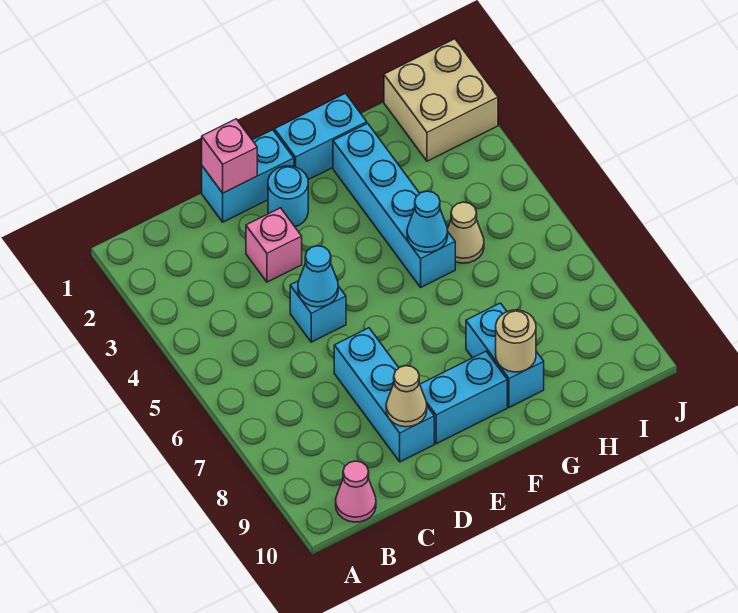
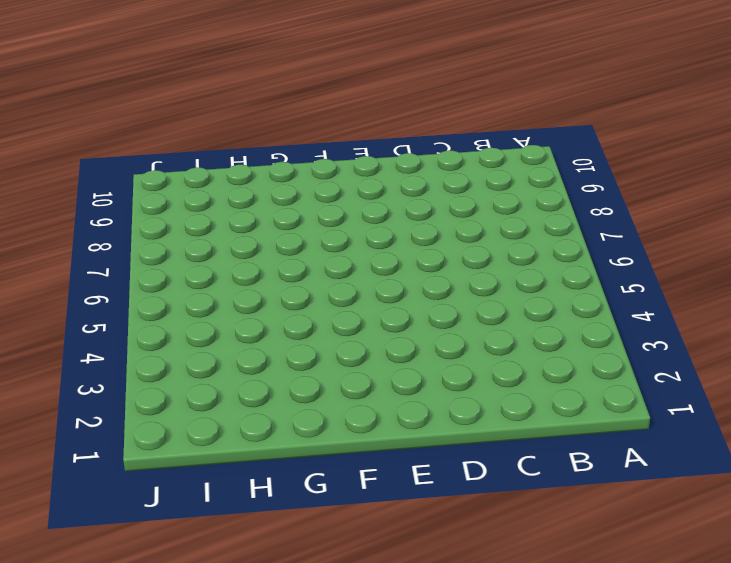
none -> pink cone B10 level 1
none -> cyan brick D1:E1 level 1
none -> pink brick D3 level 1

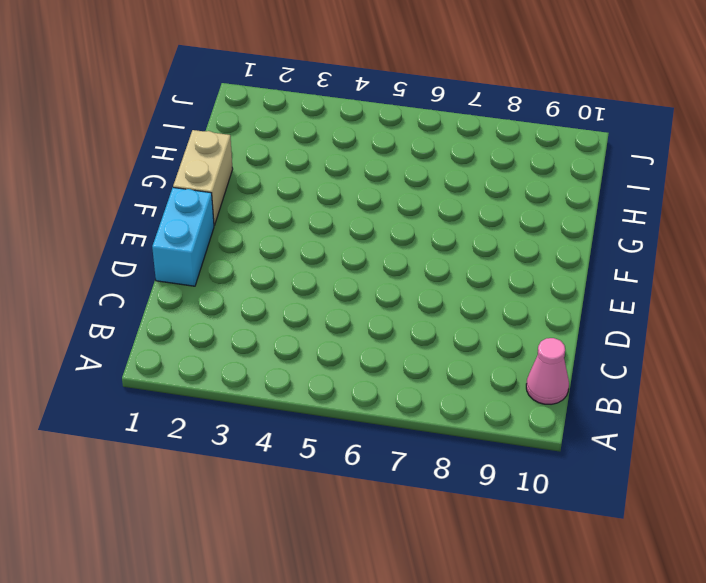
tan brick F1:G1 level 1 -> cyan brick F1:G1 level 1
none -> pink brick D3 level 1
none -> cyan brick D5 level 1
none -> cyan brick D7:D9 level 1

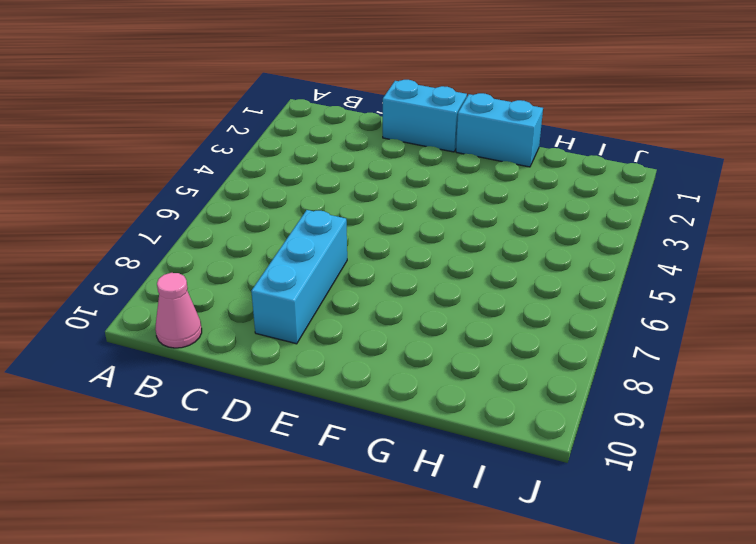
none -> pink brick D3 level 1
none -> cyan brick D5 level 1
none -> cyan round brick E2 level 1

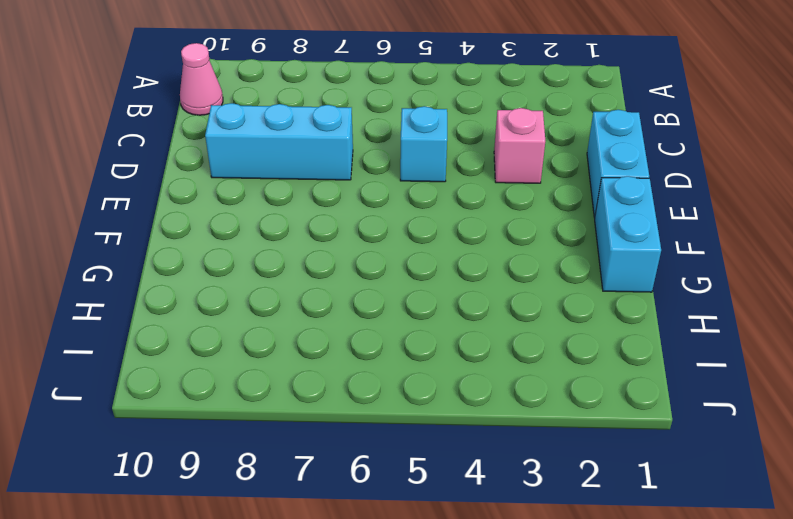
none -> cyan round brick E2 level 1
none -> cyan brick E9:F9 level 1
none -> cyan brick G2:G5 level 1

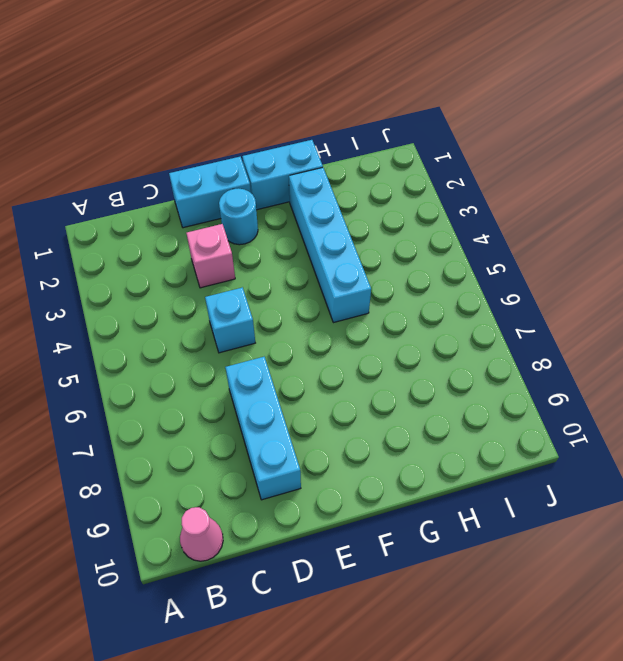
none -> cyan brick E9:F9 level 1
none -> cyan brick G8:G9 level 1
none -> tan cone H5 level 1

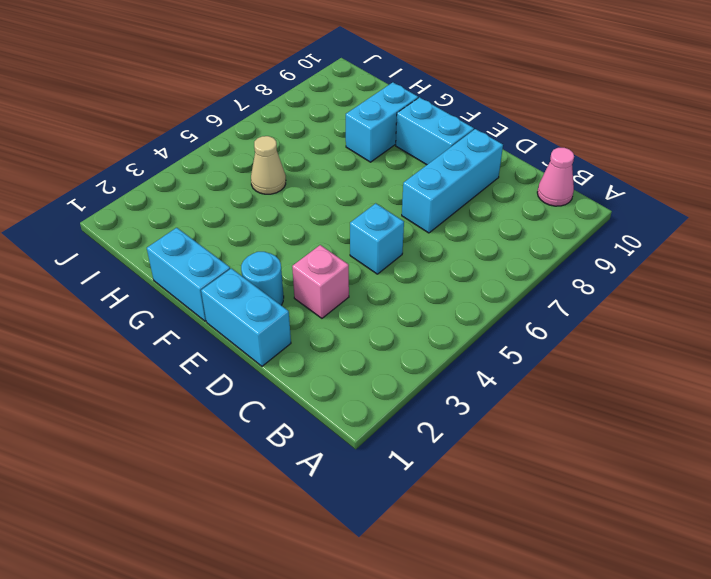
none -> cyan brick G2:G5 level 1
none -> tan brick I1:J2 level 1
none -> pink brick D1 level 2

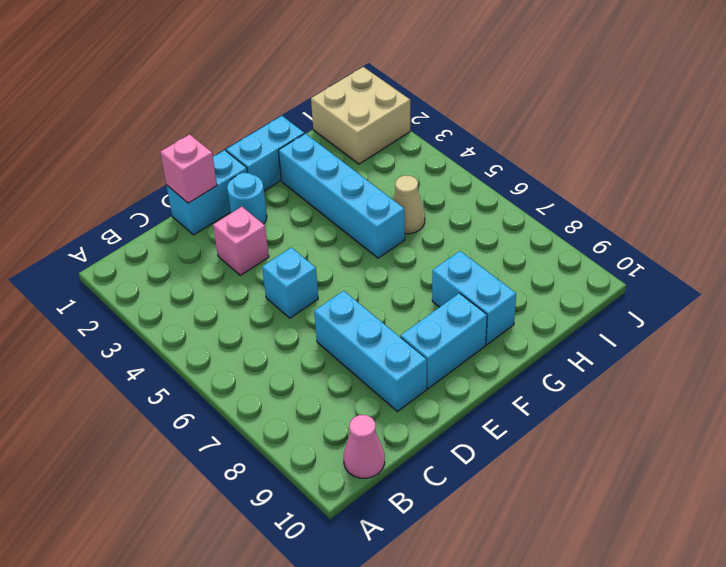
none -> cyan cone D5 level 2
none -> tan cone D9 level 2
none -> cyan cone G5 level 2

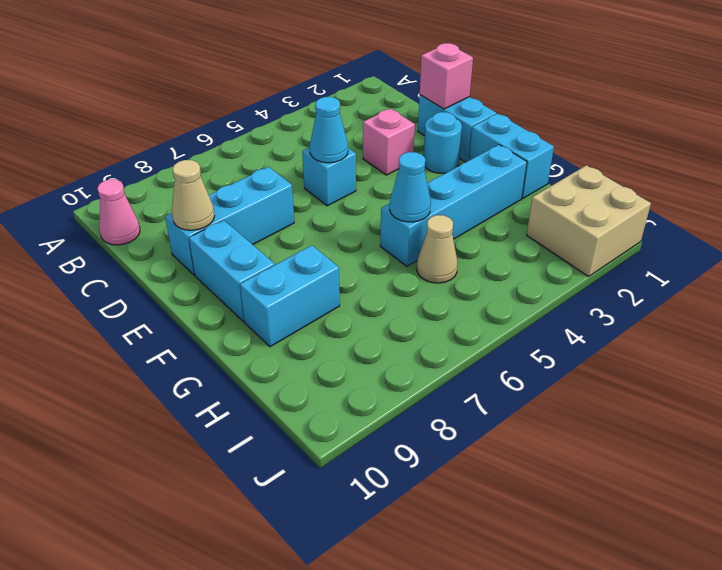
none -> tan round brick G9 level 2

